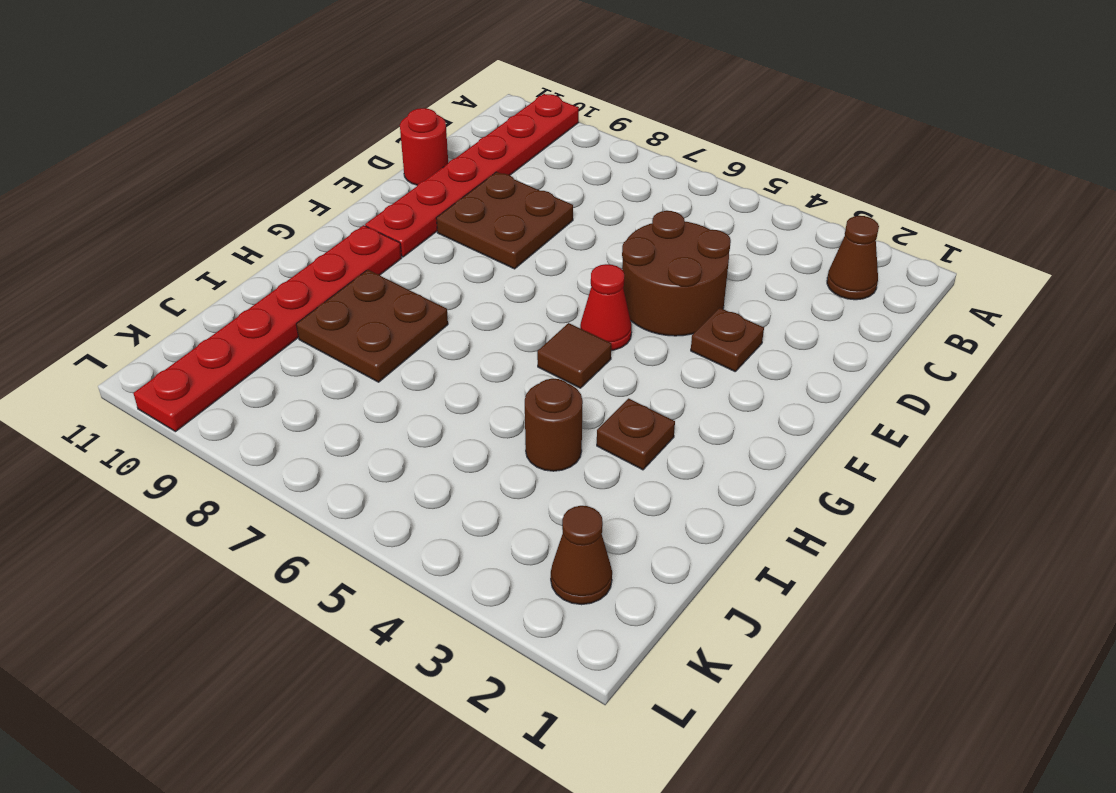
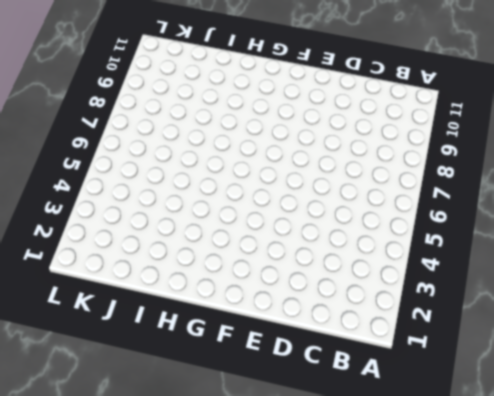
none -> red plate A10:F10 level 1
none -> brown cone B2 level 1
none -> brown round brick D4:E5 level 1

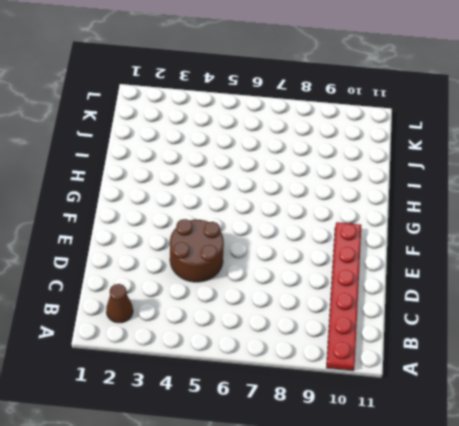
none -> brown plate D8:E9 level 1
none -> red round brick D11 level 1
none -> brown plate E3 level 1

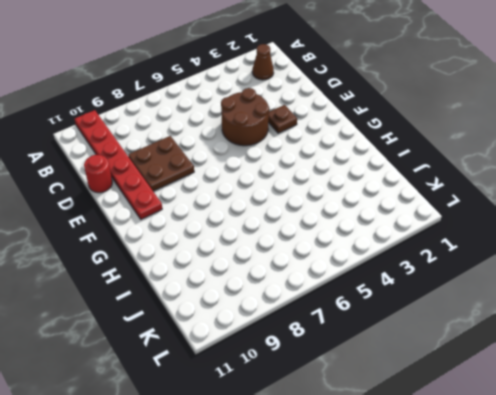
none -> red cone F5 level 1
none -> brown tile G5 level 1
none -> red plate G10:L10 level 1

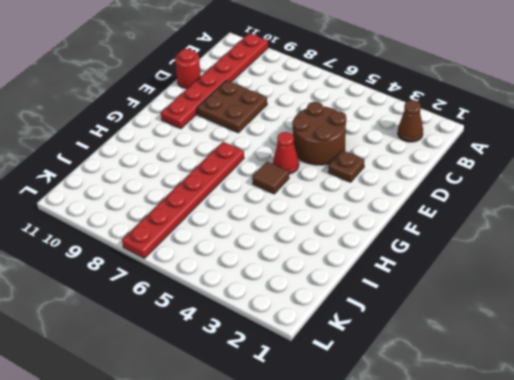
red plate G7:L7 level 1 -> red plate G10:L10 level 1
none -> brown plate H3 level 1
none -> brown plate H8:I9 level 1
none -> brown round brick I4 level 1

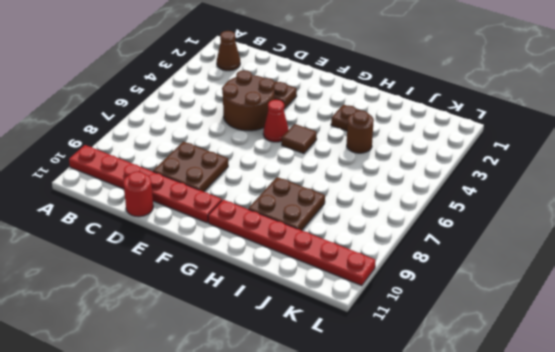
none -> brown cone K2 level 1

